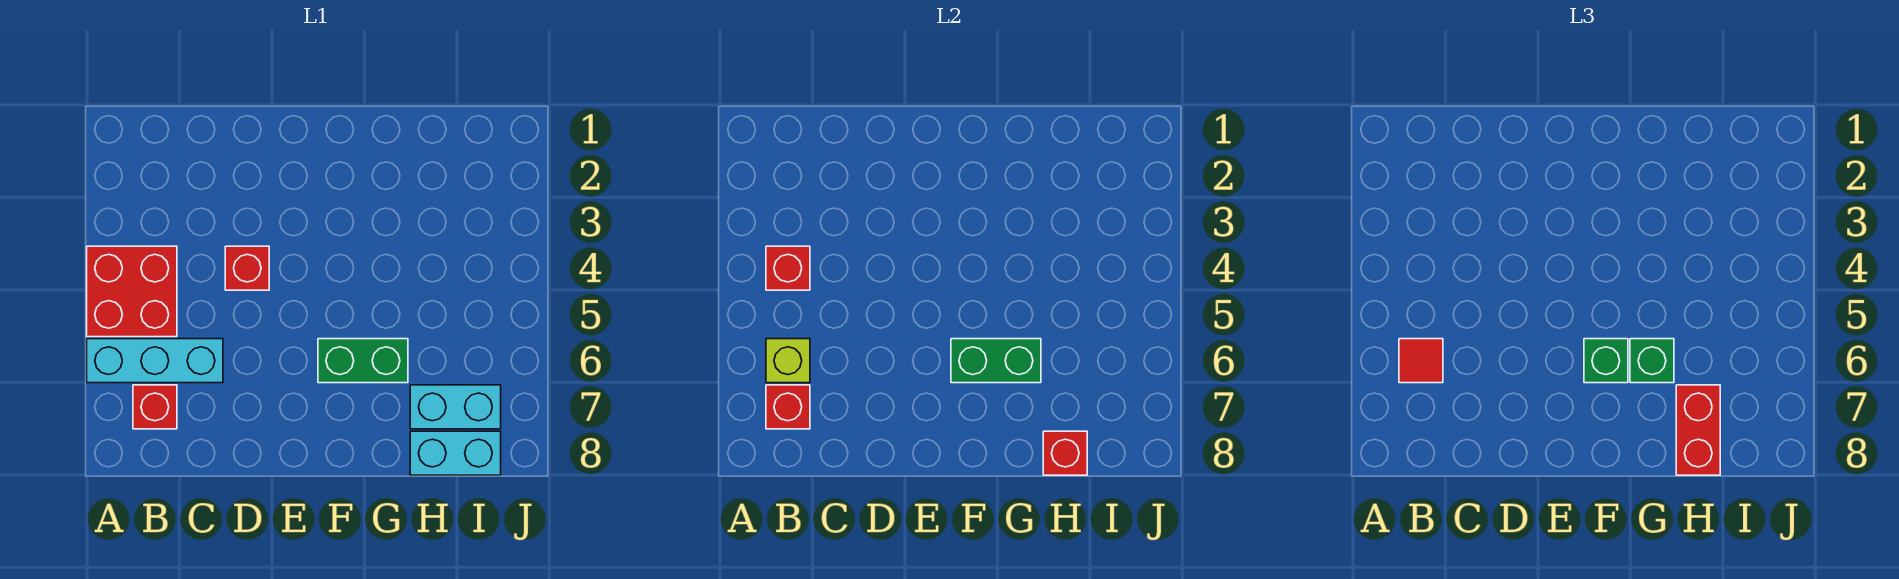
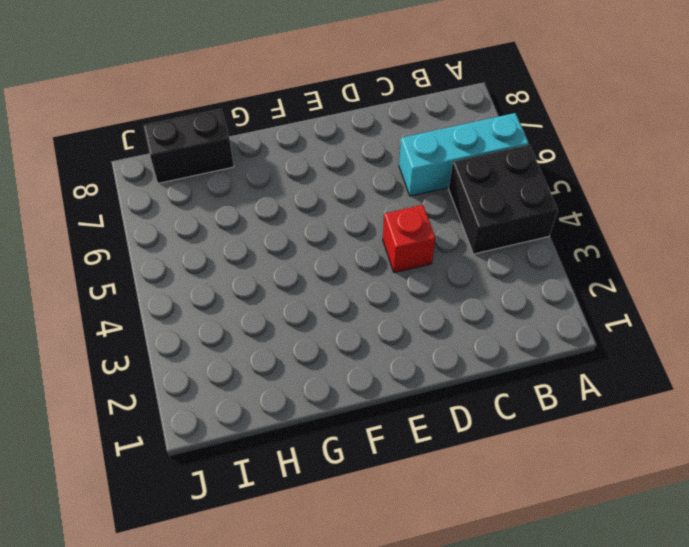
black brick A4:B5 level 1 -> red brick A4:B5 level 1
black brick H8:I8 level 1 -> cyan brick H8:I8 level 1
none -> red brick B7 level 1
none -> green brick F6:G6 level 1
none -> cyan brick H7:I7 level 1

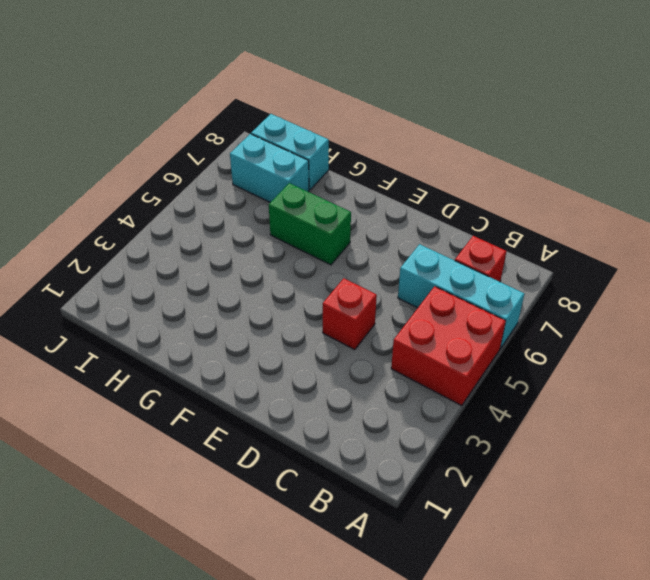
none -> red brick B4 level 2
none -> lime brick B6 level 2
none -> red brick B7 level 2

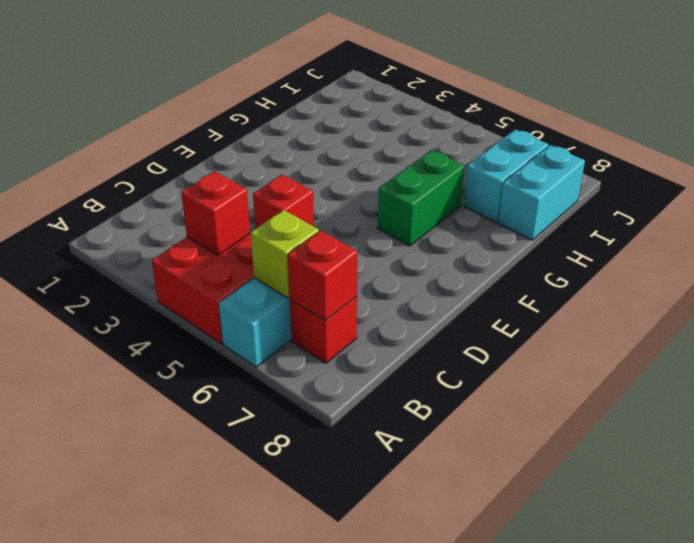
none -> green brick F6:G6 level 2
none -> red brick H8 level 2
none -> red tile B6 level 3

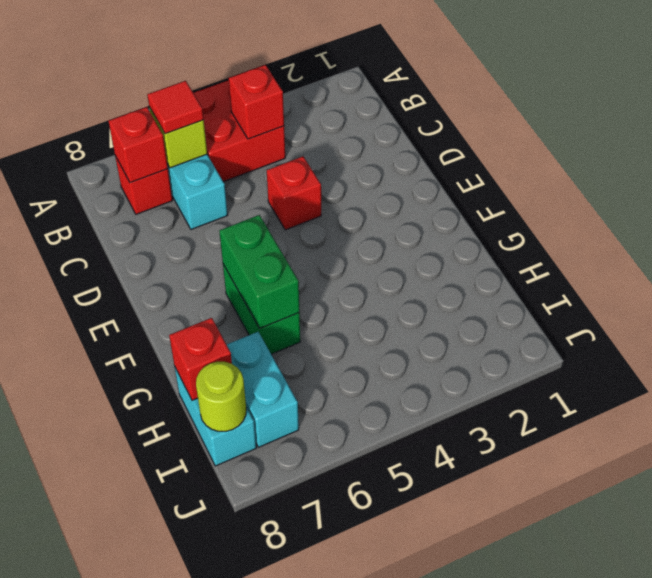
lime round brick I8 level 2 -> none
none -> green brick F6 level 3
none -> green brick G6 level 3
none -> red brick H7:H8 level 3

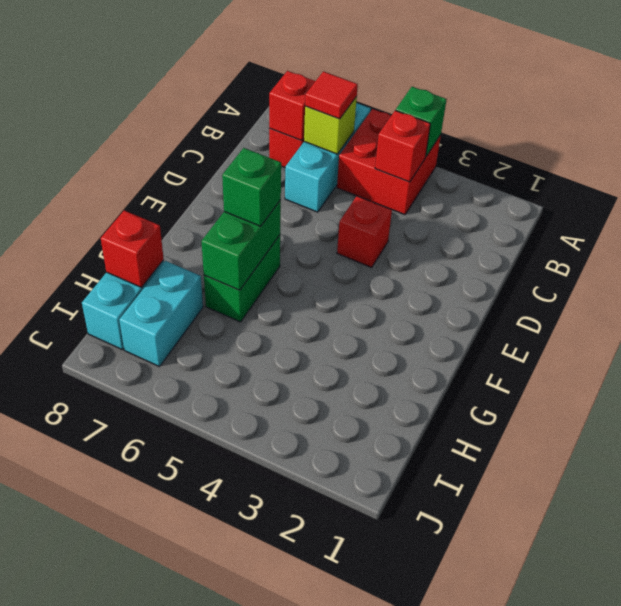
green brick A4 level 2 -> green brick G6 level 3
none -> red brick H7:H8 level 3

